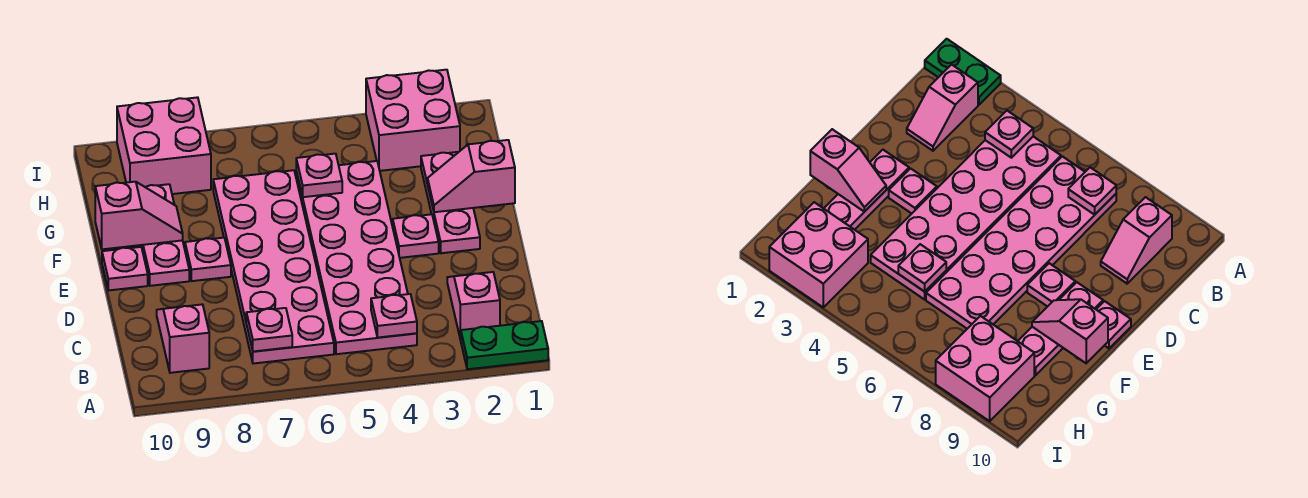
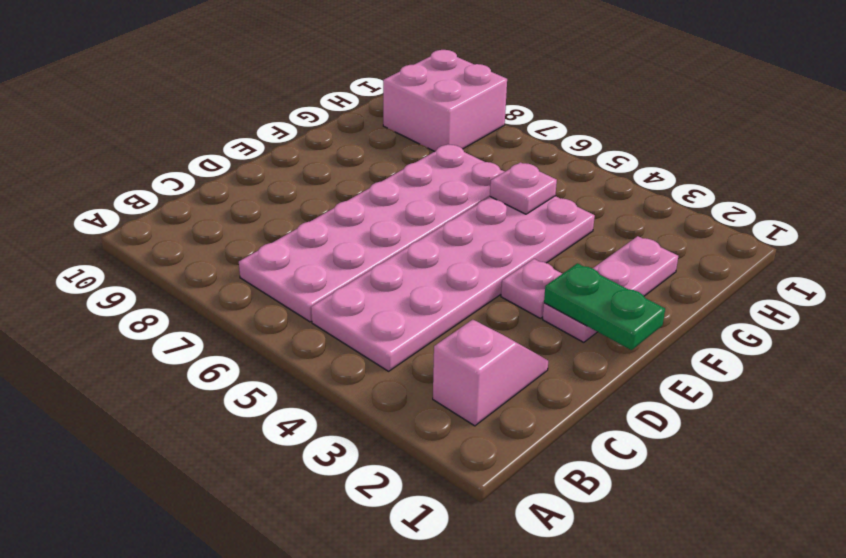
green plate E1:E2 level 2 -> green plate A1:A2 level 1
none -> pink slope B9:C9 level 1 top B
none -> pink plate E8 level 1
none -> pink plate E9:G9 level 1

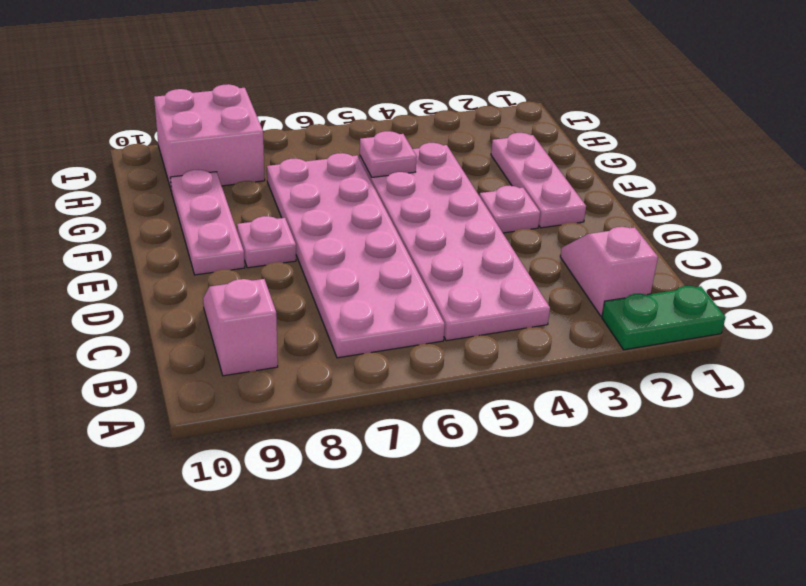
none -> pink plate E10 level 1
none -> pink brick H2:I3 level 1
none -> pink plate B4 level 2

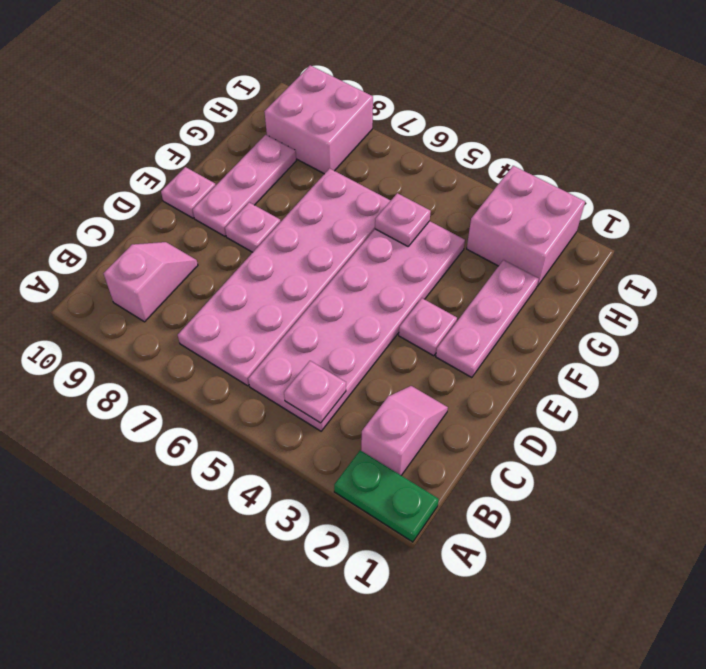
none -> pink plate B7 level 2
none -> pink slope F1:F2 level 2 top 1
none -> pink slope F9:F10 level 2 top 10

